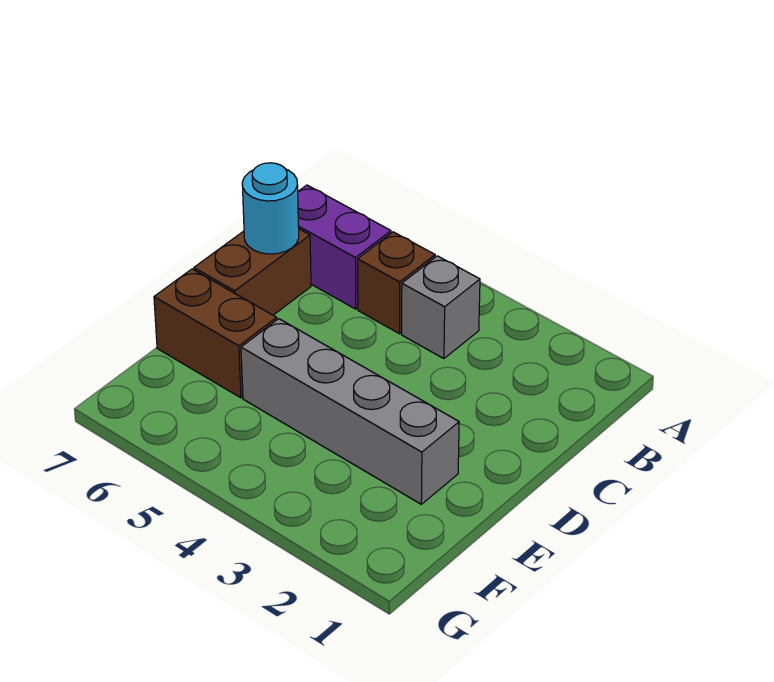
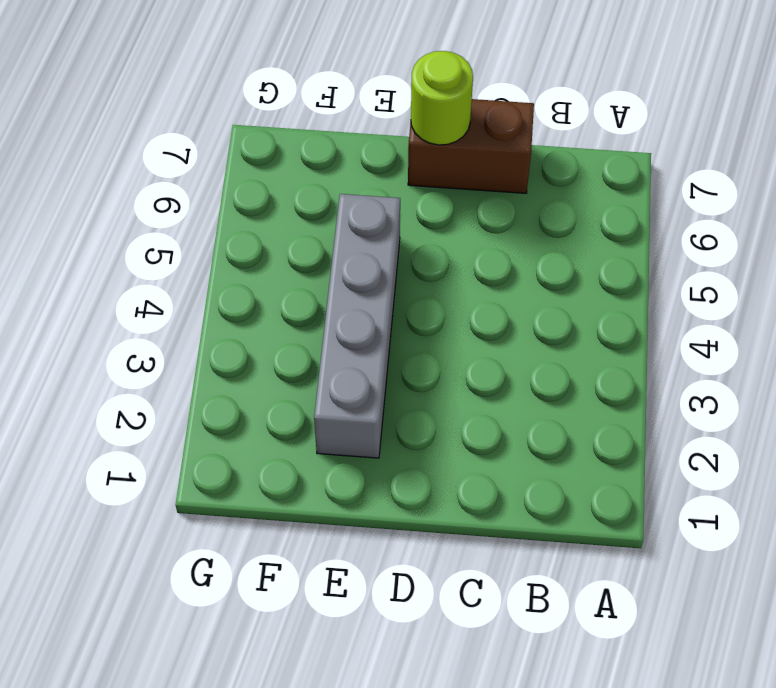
lime round brick D7 level 2 -> none
none -> grey brick B4 level 1
none -> brown brick B5 level 1

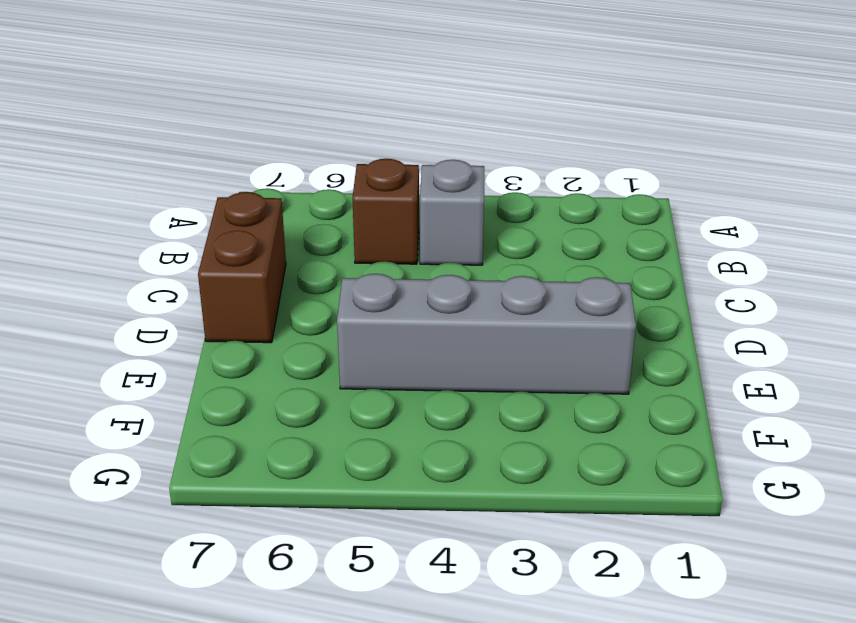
none -> purple brick B6:B7 level 1
none -> brown brick E6:E7 level 1

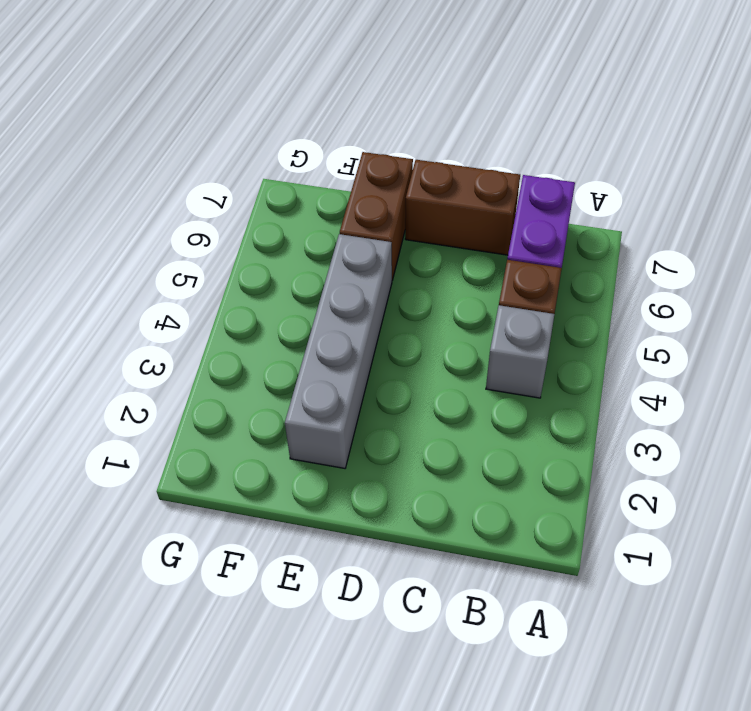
none -> cyan round brick C7 level 2

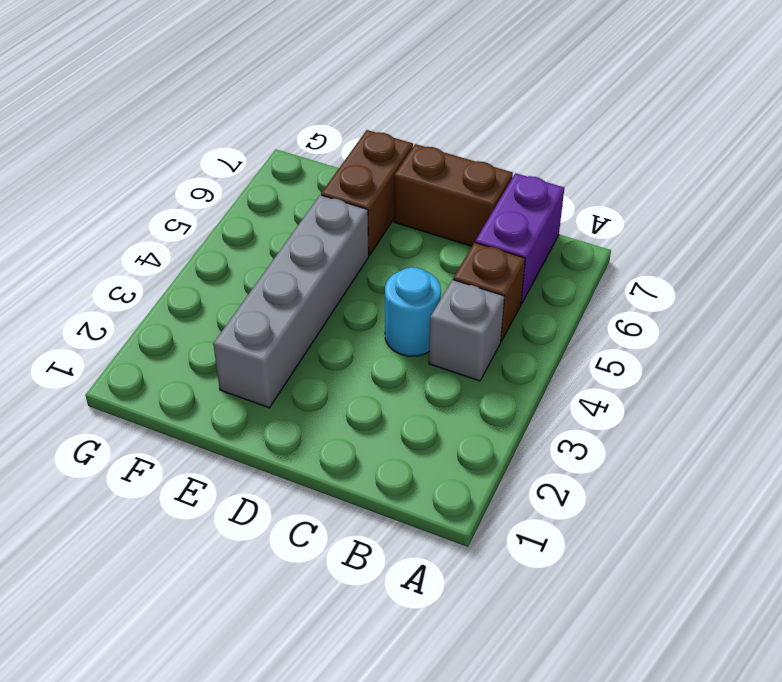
cyan round brick C4 level 1 -> cyan round brick C7 level 2

